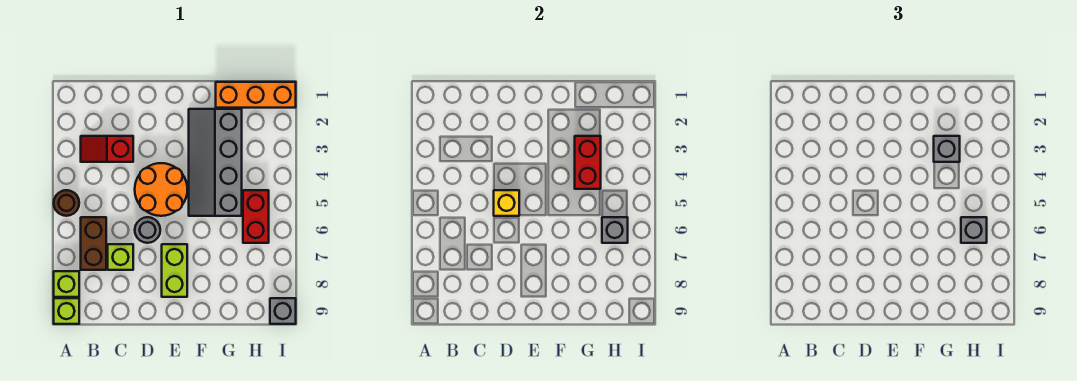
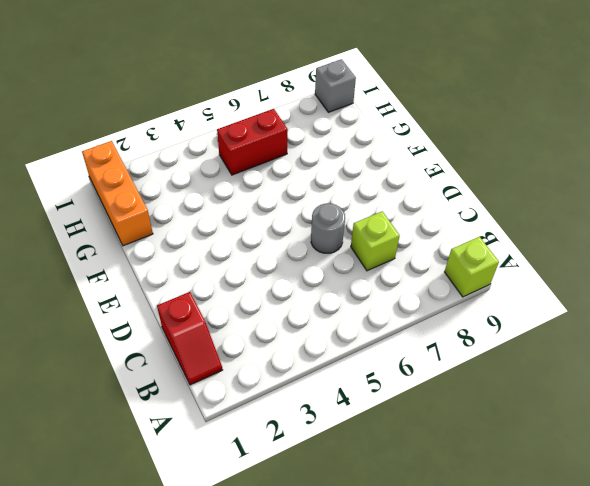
red slope B1:C1 level 1 top C -> red slope B3:C3 level 1 top C
none -> brown round brick A5 level 1
none -> lime brick A8 level 1
none -> brown brick B6:B7 level 1

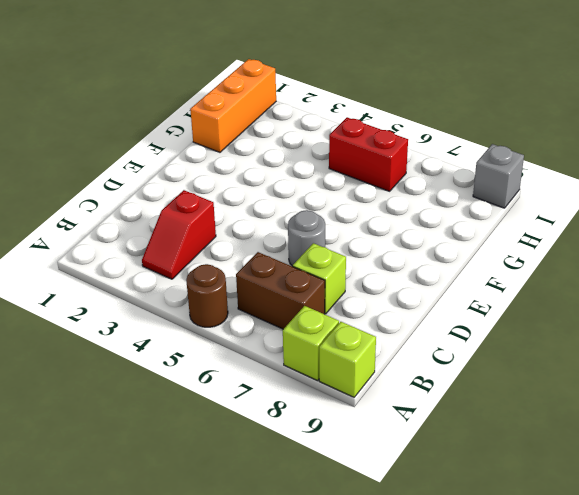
none -> orange round brick D4:E5 level 1
none -> lime brick E7:E8 level 1
none -> grey slope F2:G5 level 1 top G

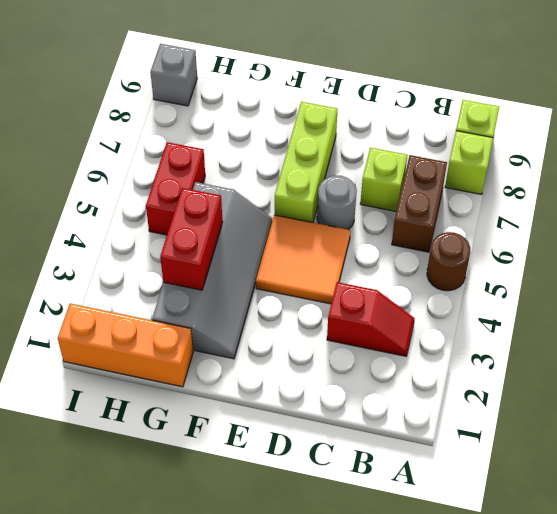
orange tile D4:E5 level 1 -> orange round brick D4:E5 level 1
lime brick E6:E8 level 1 -> lime brick E7:E8 level 1
none -> yellow brick D5 level 2
none -> grey brick H6 level 2
none -> grey brick G3 level 3

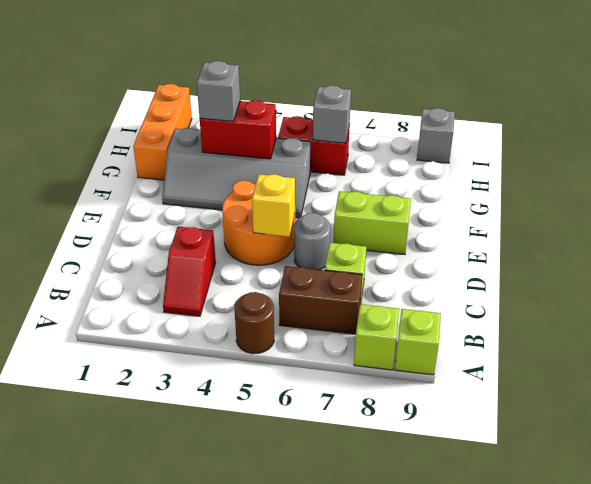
none -> grey brick H6 level 3

